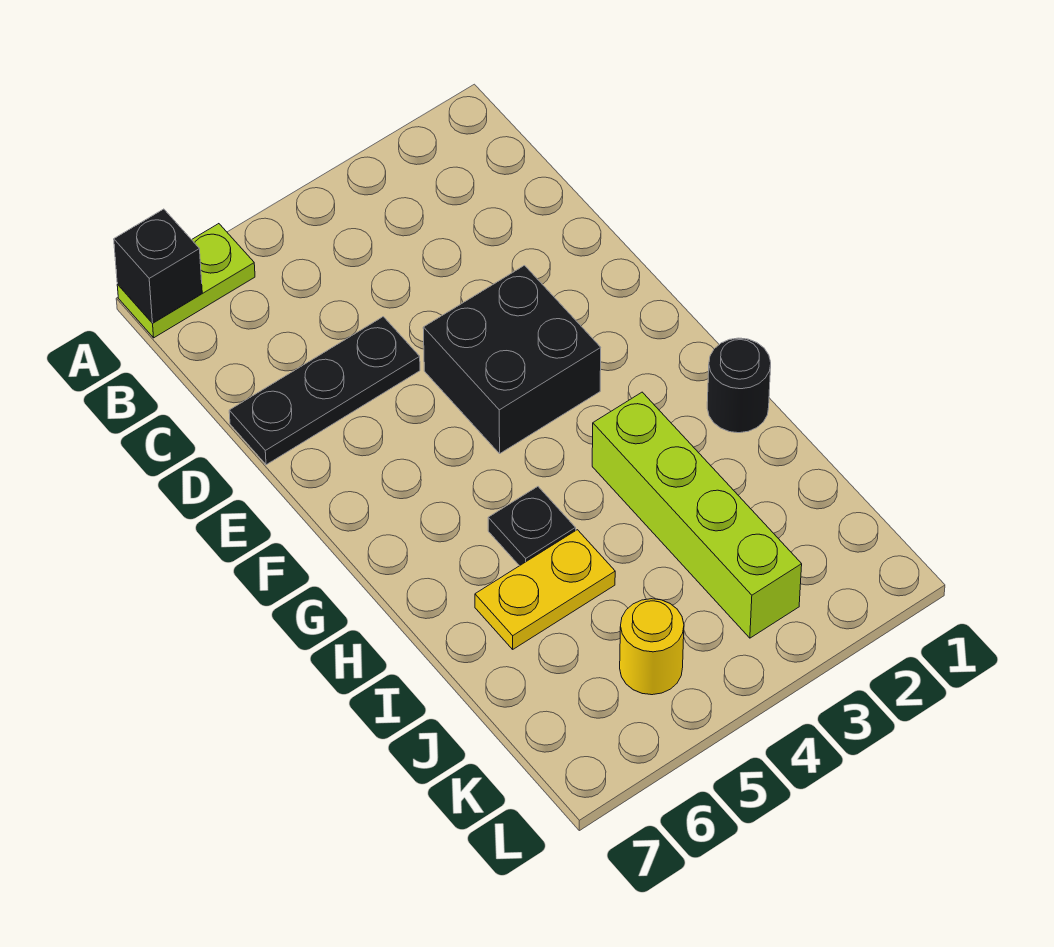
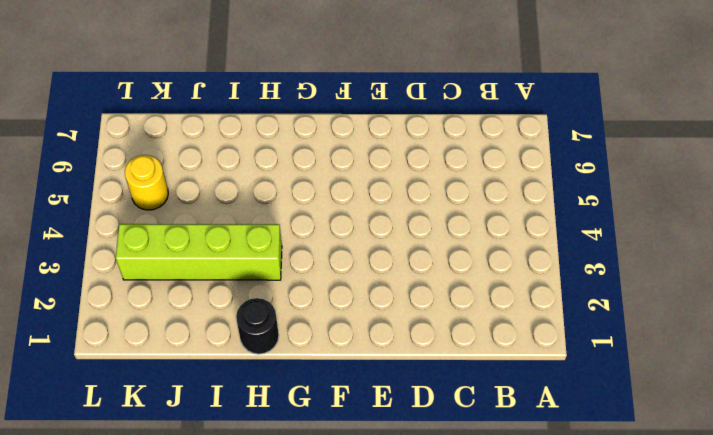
none -> lime plate A6:A7 level 1
none -> black plate D5:D7 level 1

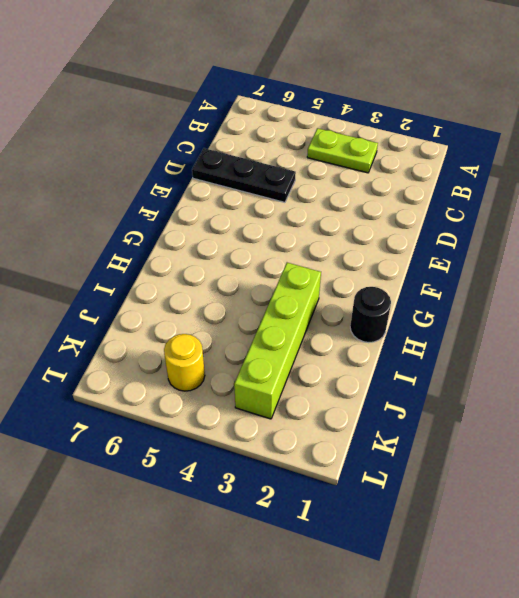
lime plate B3:B4 level 1 -> lime plate A6:A7 level 1
none -> black brick E3:F4 level 1
none -> black plate H5 level 1

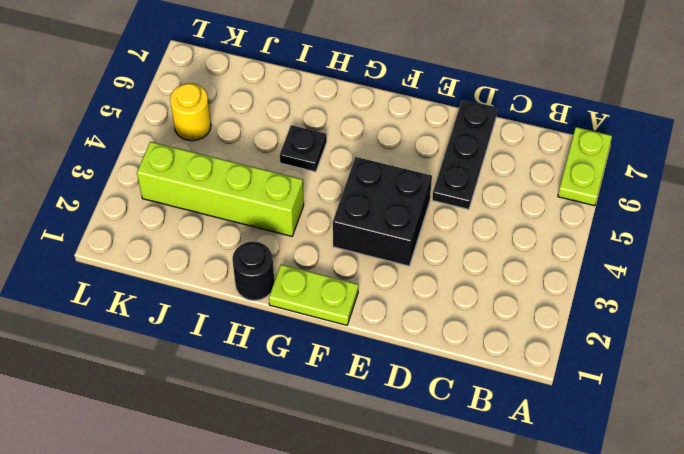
lime plate F1:G1 level 1 -> none
none -> yellow plate I5:I6 level 1
none -> black brick A7 level 2

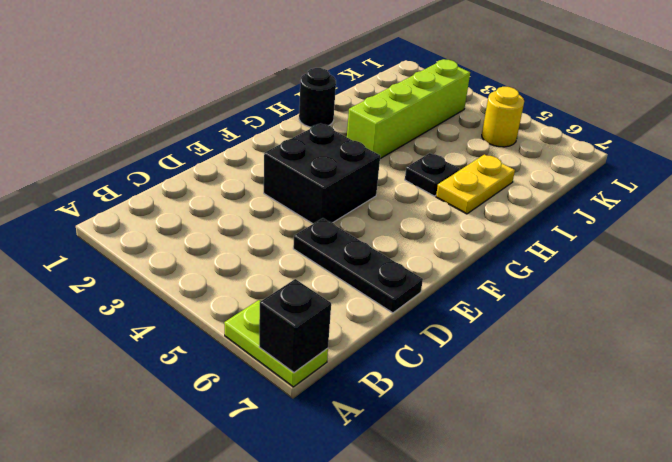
yellow plate H6:I6 level 1 -> yellow plate I5:I6 level 1

